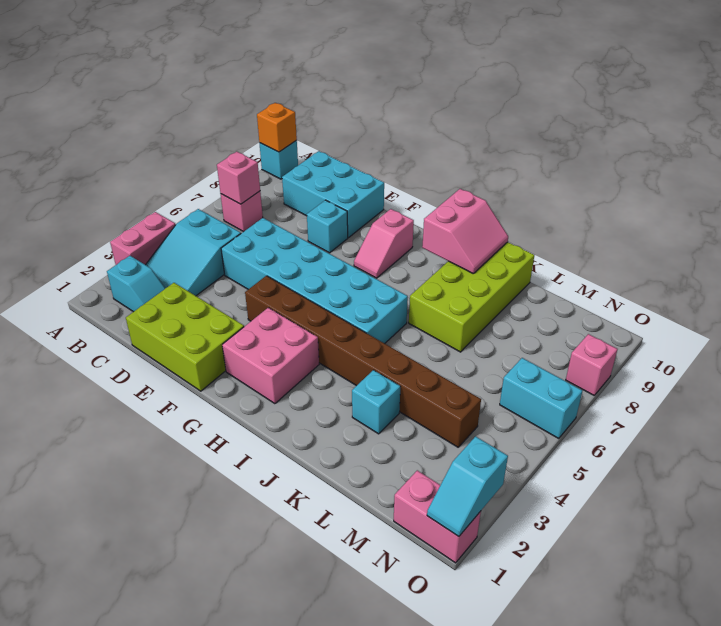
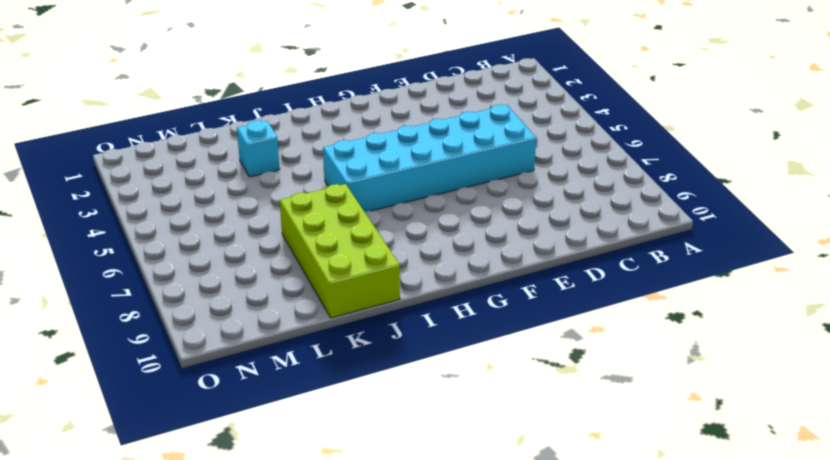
none -> pink brick A3:A4 level 1
none -> cyan brick A10 level 1
none -> cyan slope B2:C2 level 1 top B

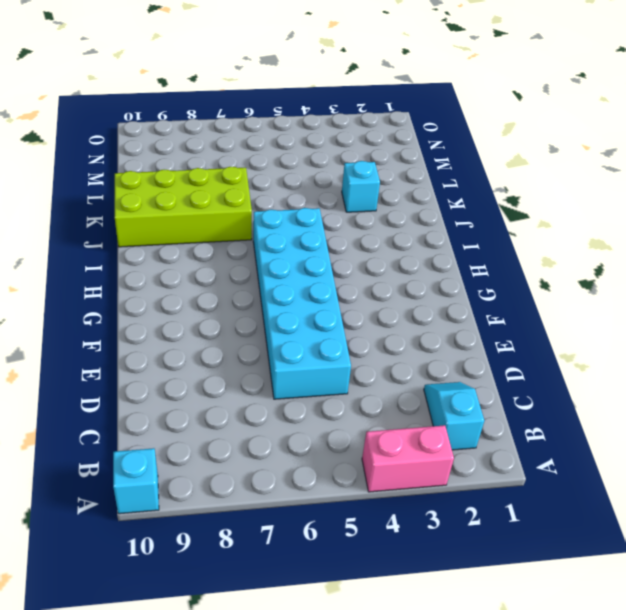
none -> cyan slope B3:C5 level 1 top 5
none -> pink brick B7 level 1
none -> cyan brick C9:E10 level 1

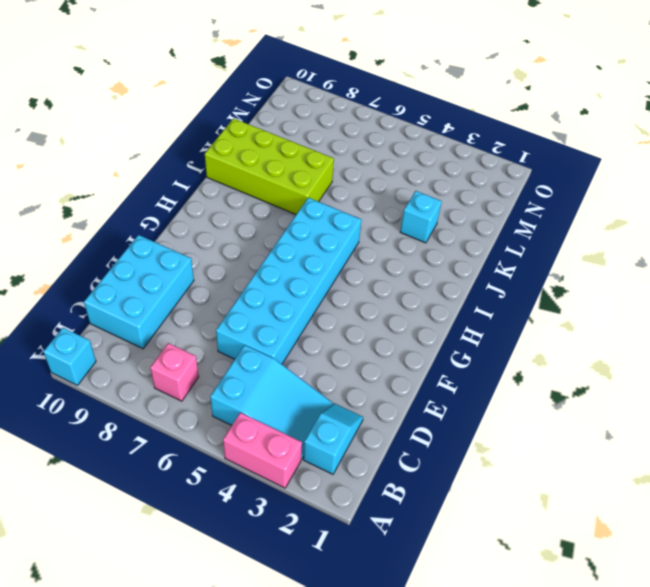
none -> lime brick D1:F2 level 1
none -> cyan brick E8 level 1
none -> brown brick F4:M4 level 1

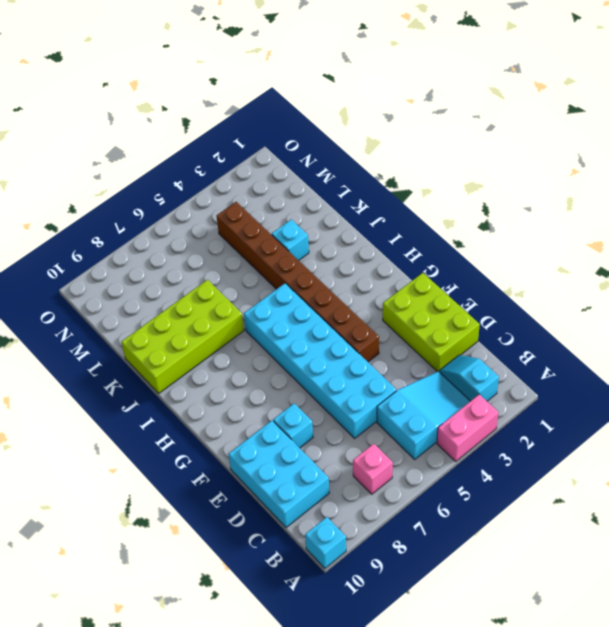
none -> pink brick G2:H3 level 1
none -> pink slope G8:G9 level 1 top 9
none -> pink brick N1:O1 level 1

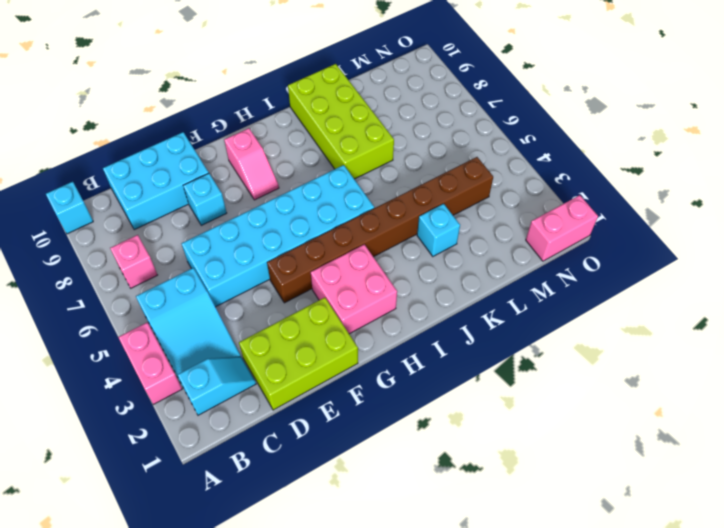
none -> cyan brick N6:O6 level 1
none -> pink brick O8 level 1
none -> orange brick A10 level 2

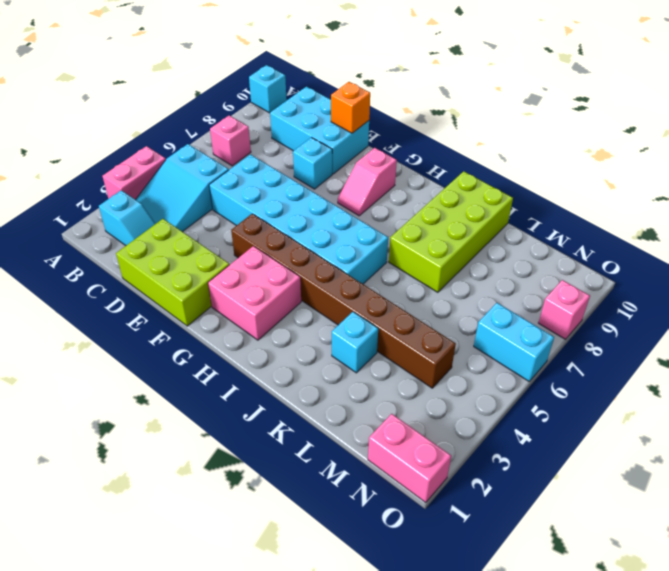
orange brick E10 level 2 -> orange brick A10 level 2
none -> pink brick B7 level 2
none -> pink slope I9:J10 level 2 top I
none -> cyan slope O1:O2 level 2 top 2

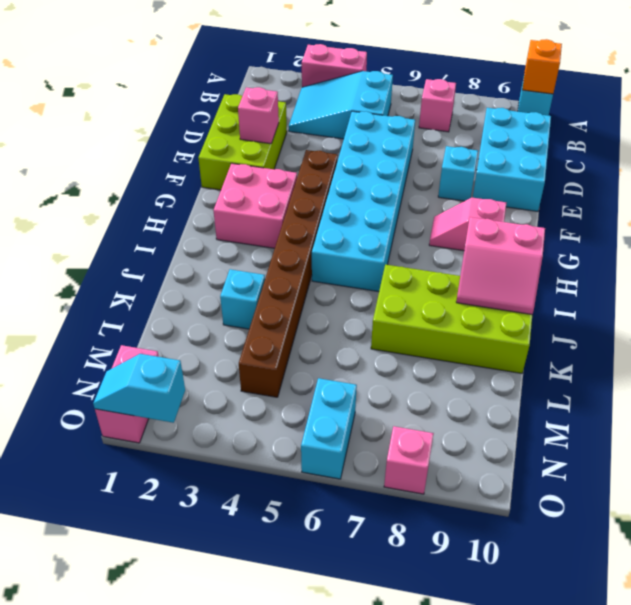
pink brick E2 level 2 -> pink brick B7 level 2
none -> cyan slope B2:C2 level 1 top B

